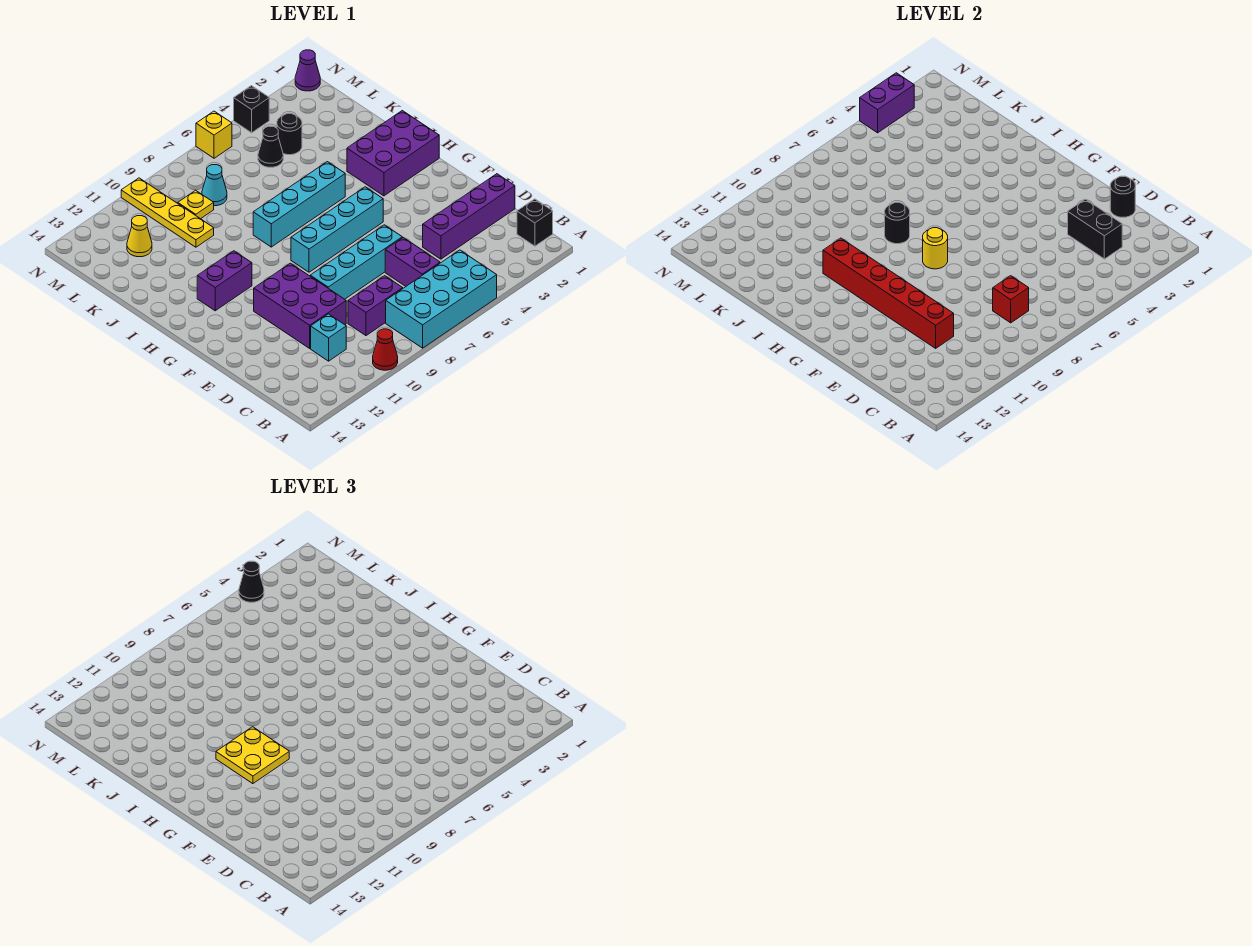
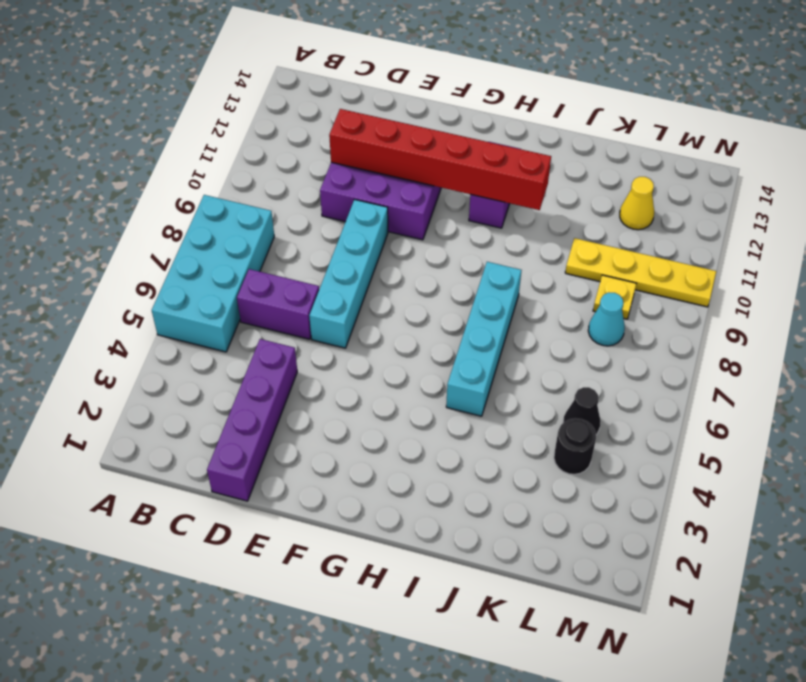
none -> red cone A10 level 1
none -> black brick B1 level 1
none -> purple brick C8:C9 level 1
none -> cyan brick C11 level 1

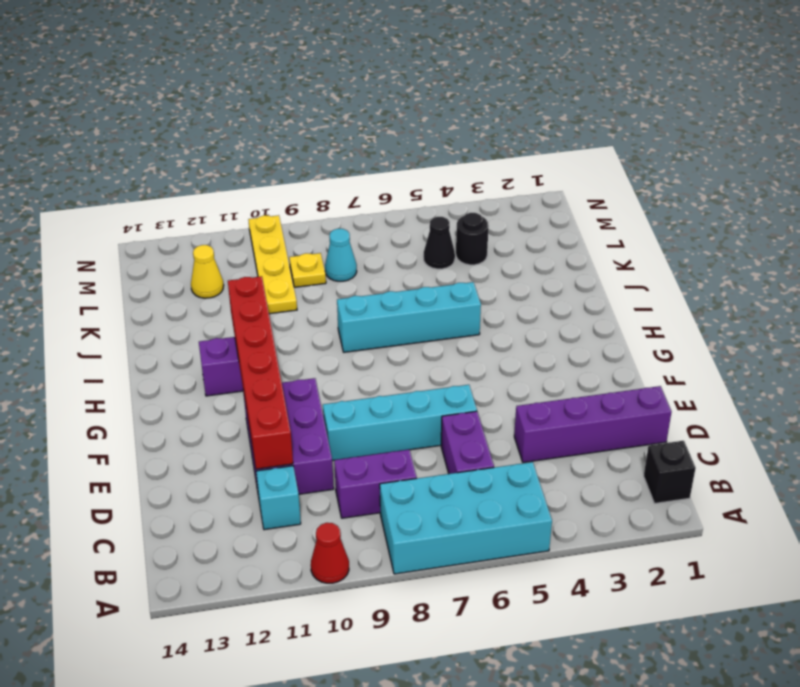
none -> cyan brick G5:G8 level 1
none -> purple brick H1:I3 level 1
none -> purple cone N1 level 1
none -> black brick N4 level 1

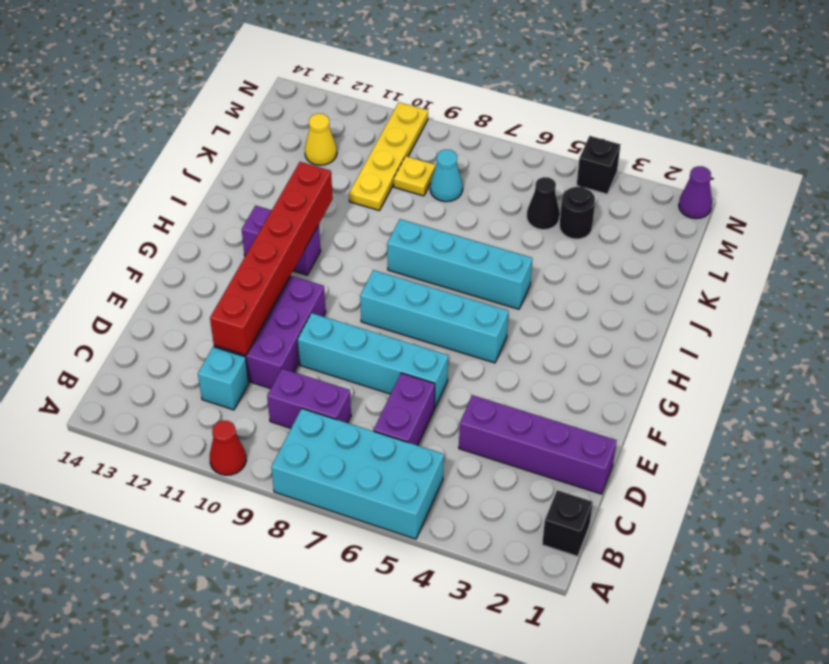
none -> purple brick H1:I3 level 1
none -> yellow brick N6 level 1
none -> black brick C3:D3 level 2
none -> red brick C8 level 2

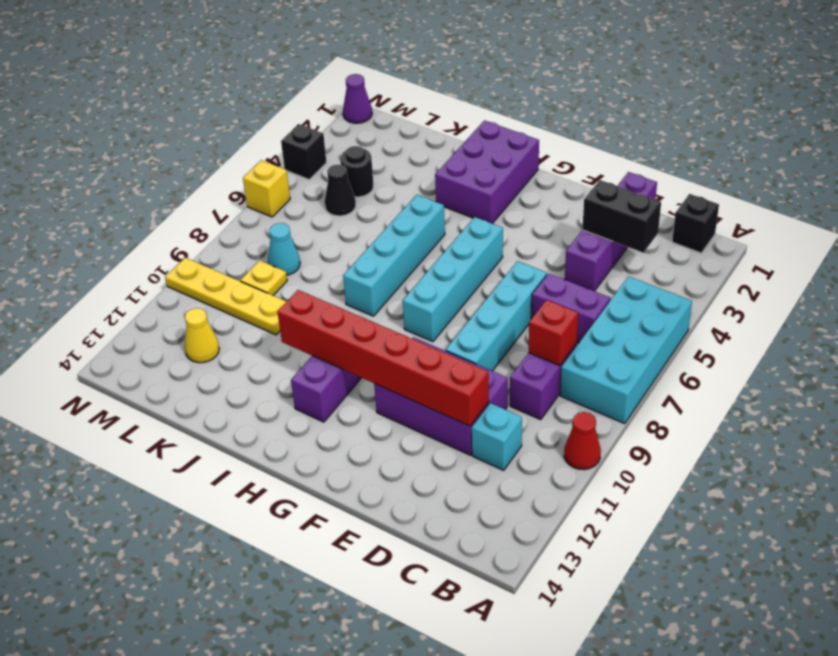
none -> black round brick D1 level 2
none -> yellow round brick G8 level 2
none -> black round brick I8 level 2
none -> purple brick N3:N4 level 2

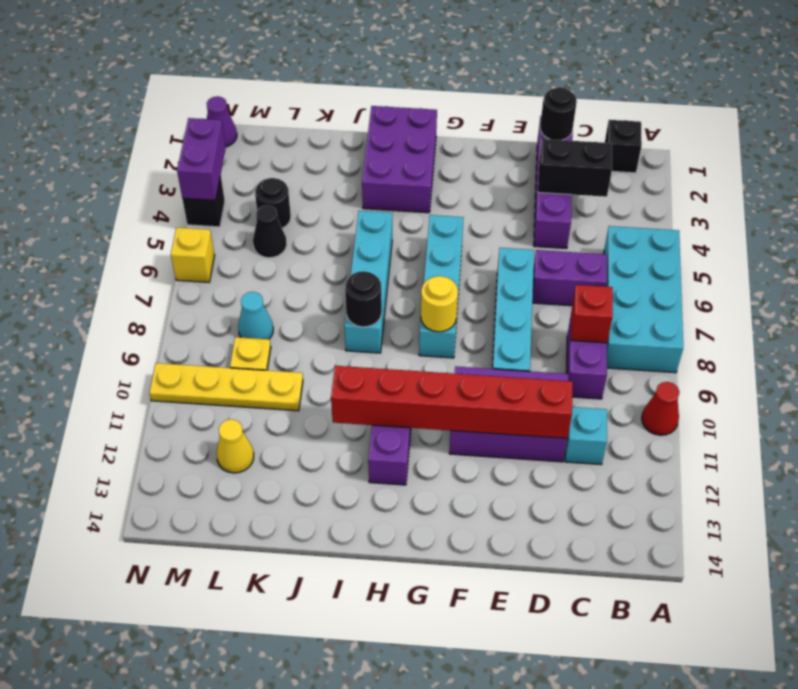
none -> yellow plate G10:H11 level 3
none -> black cone N4 level 3

